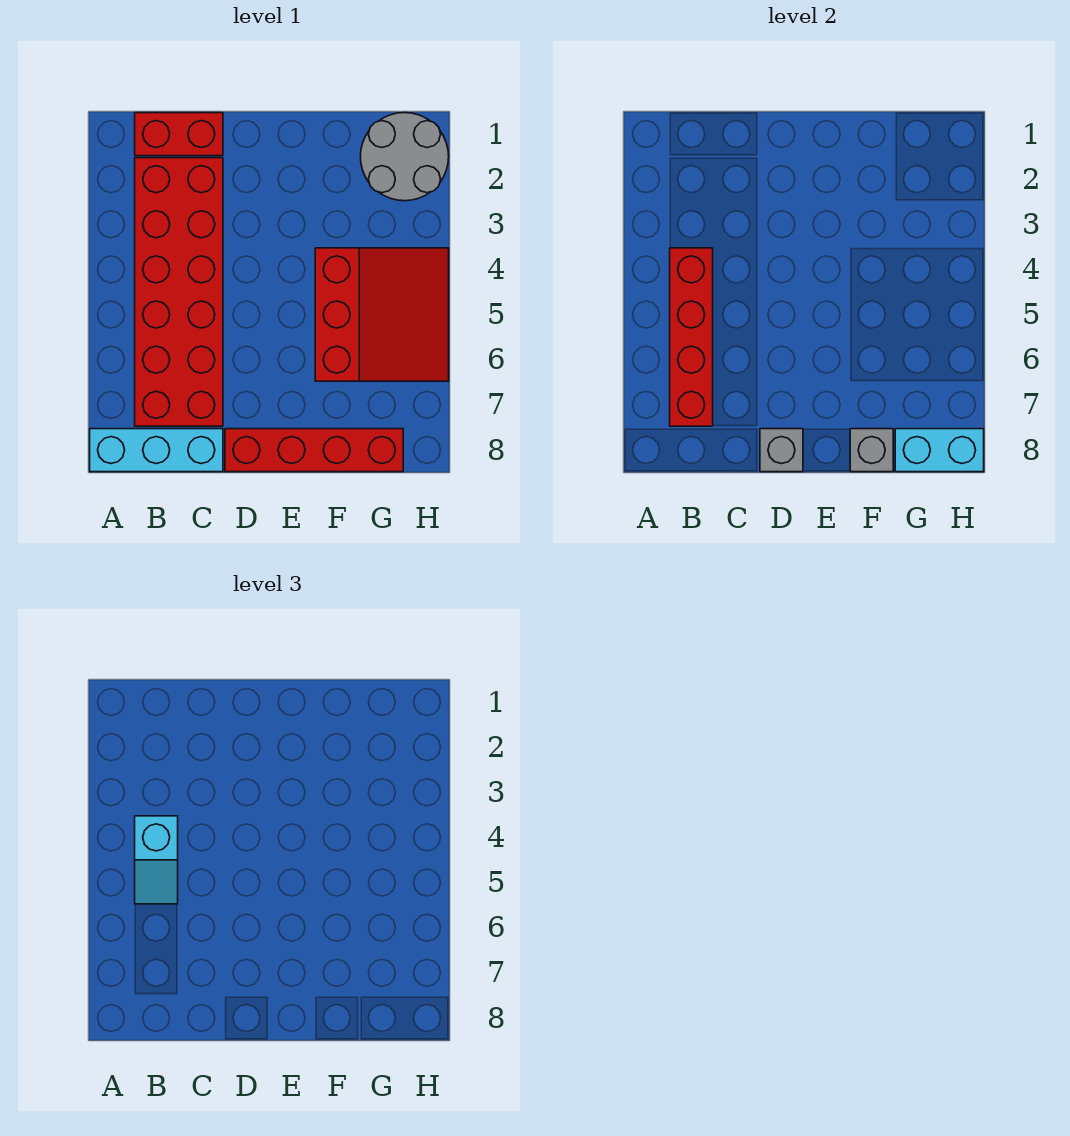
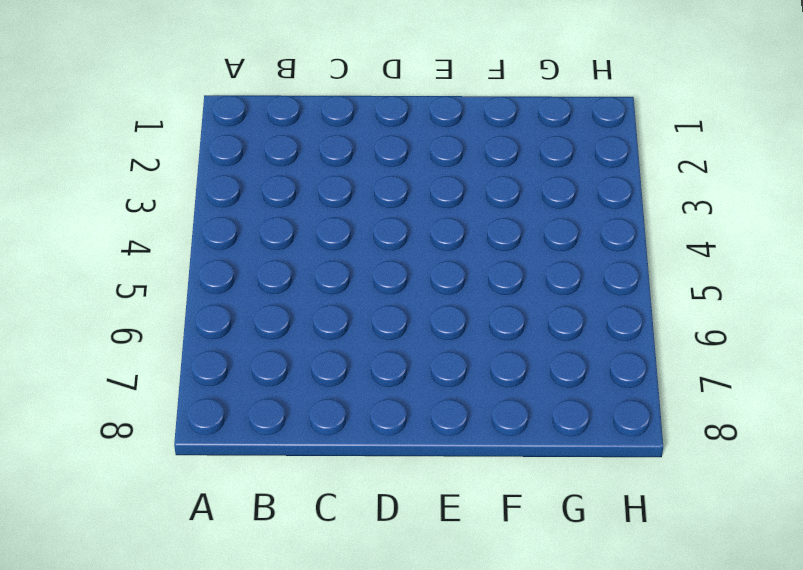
none -> cyan brick A8:C8 level 1
none -> red brick B1:C1 level 1

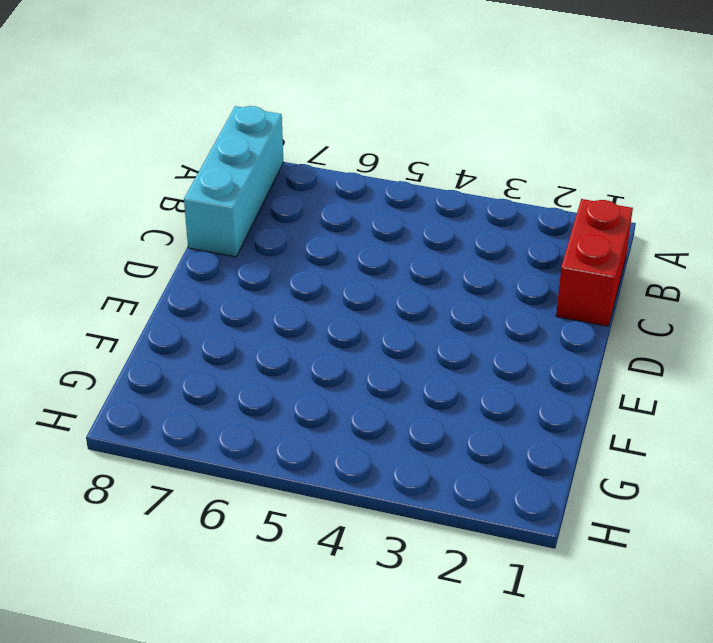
none -> red brick B2:C7 level 1
none -> red brick D8:G8 level 1

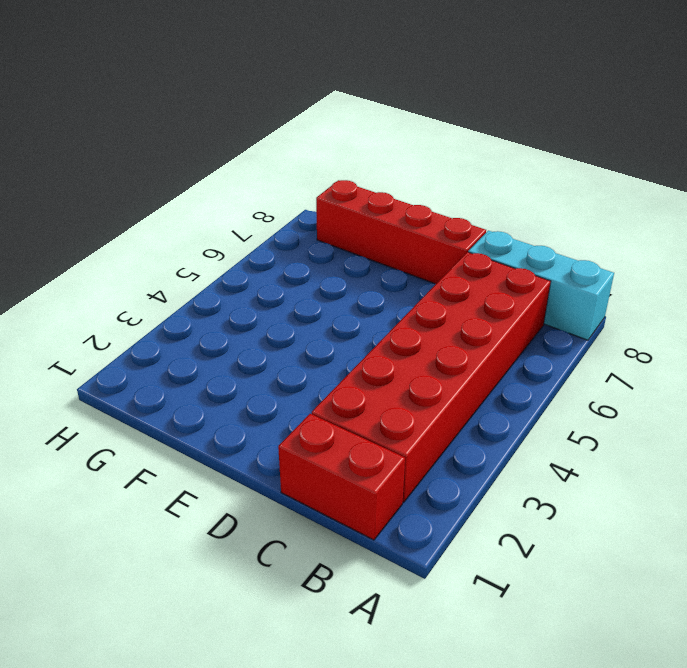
none -> red slope F4:H6 level 1 top F
none -> grey round brick G1:H2 level 1

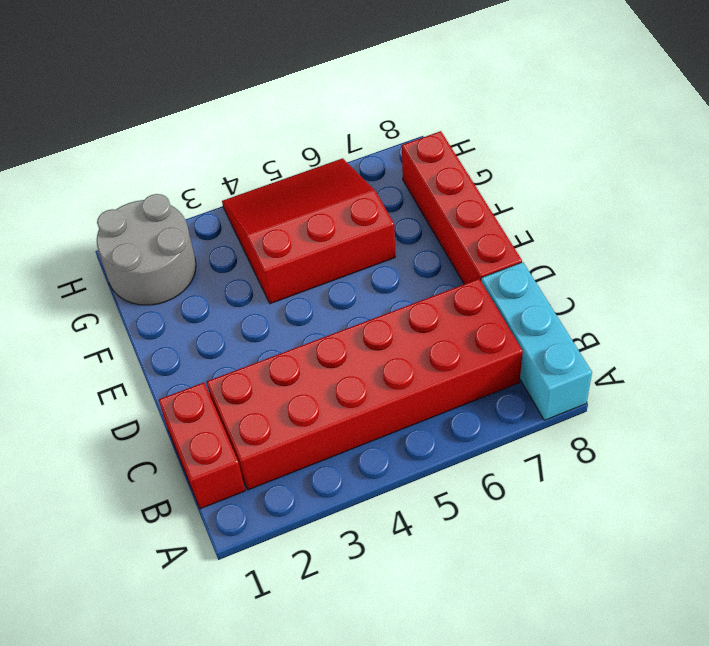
none -> red brick B4:B7 level 2
none -> grey brick D8 level 2

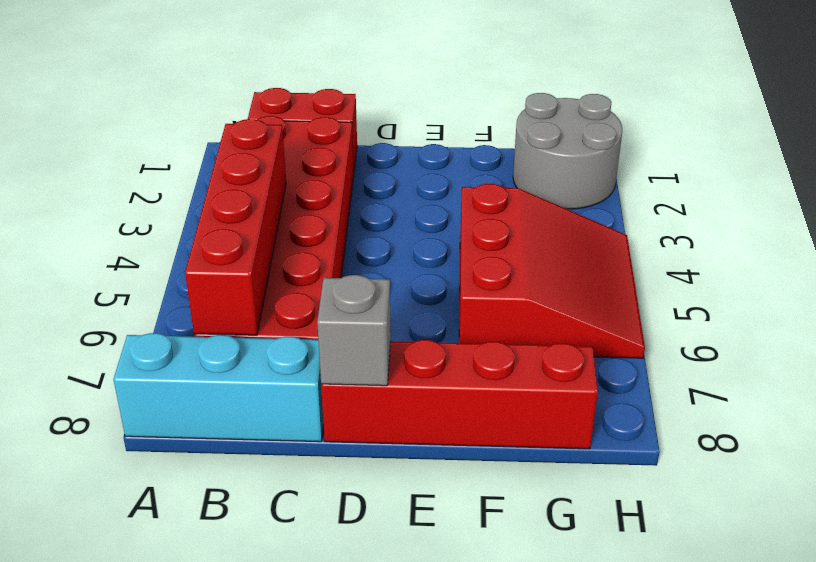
none -> grey brick F8 level 2
none -> cyan brick G8:H8 level 2

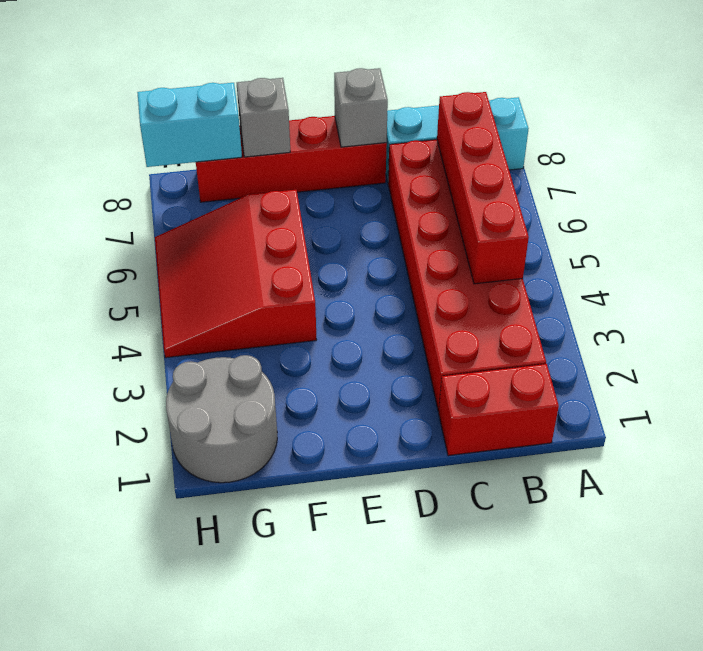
none -> cyan slope B4:B5 level 3 top 4

